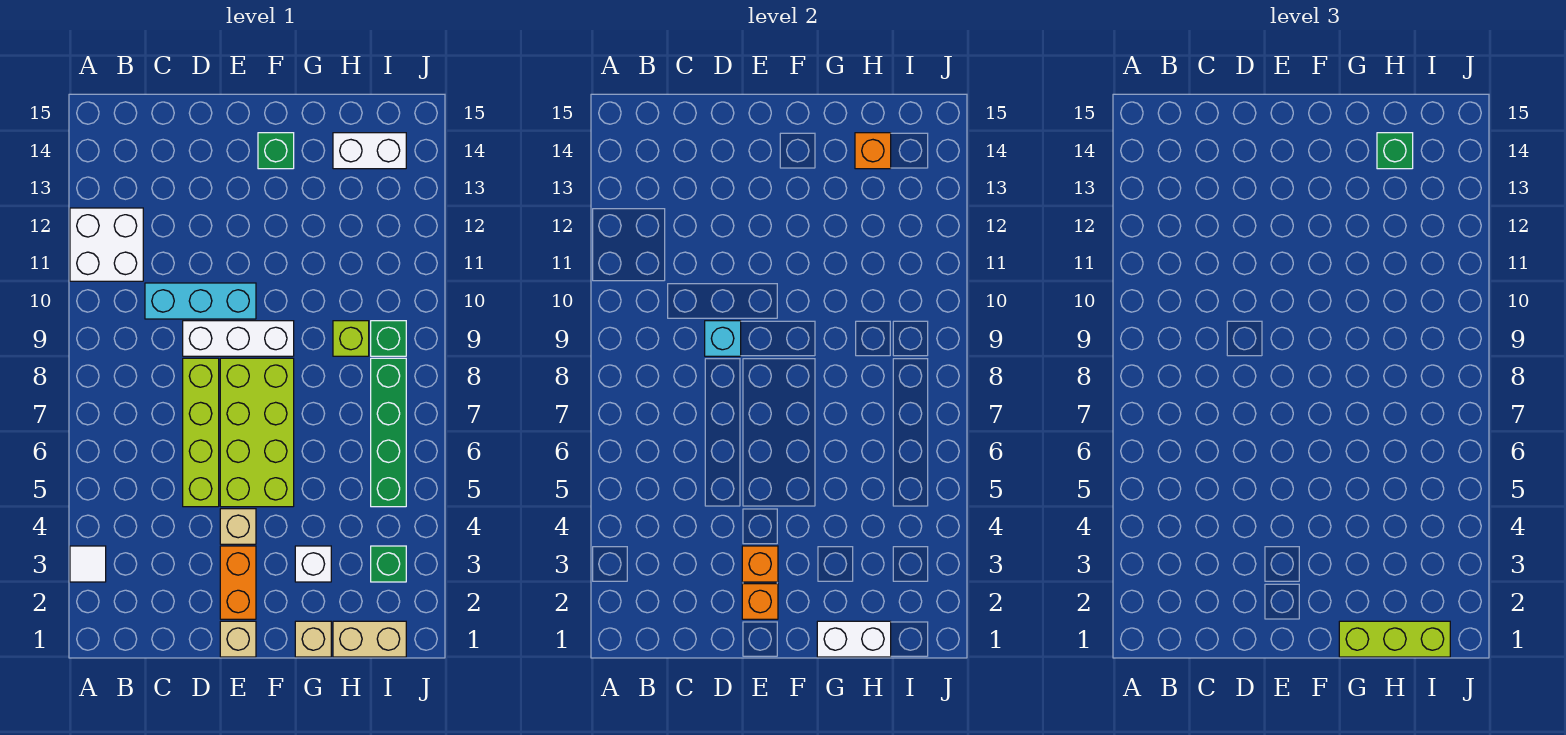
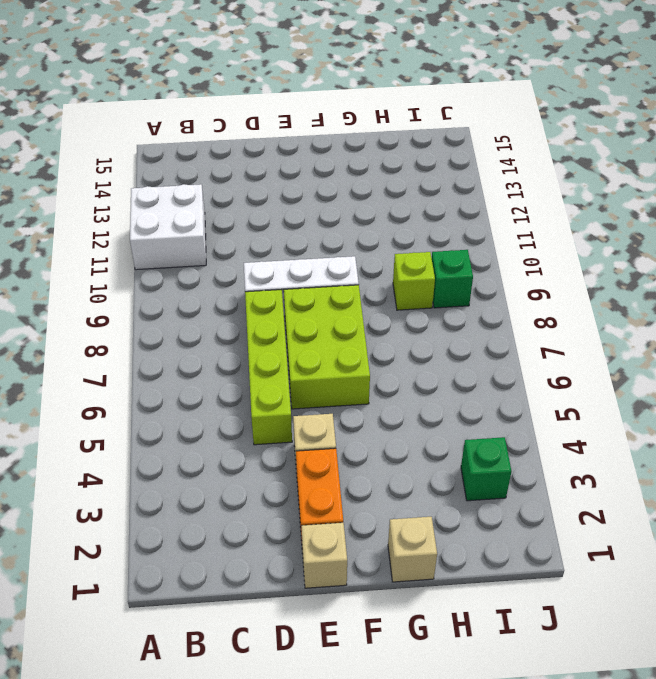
lime brick E6:F8 level 1 -> lime brick E5:F8 level 1
none -> white tile A3 level 1
none -> cyan brick C10:E10 level 1
none -> green brick F14 level 1

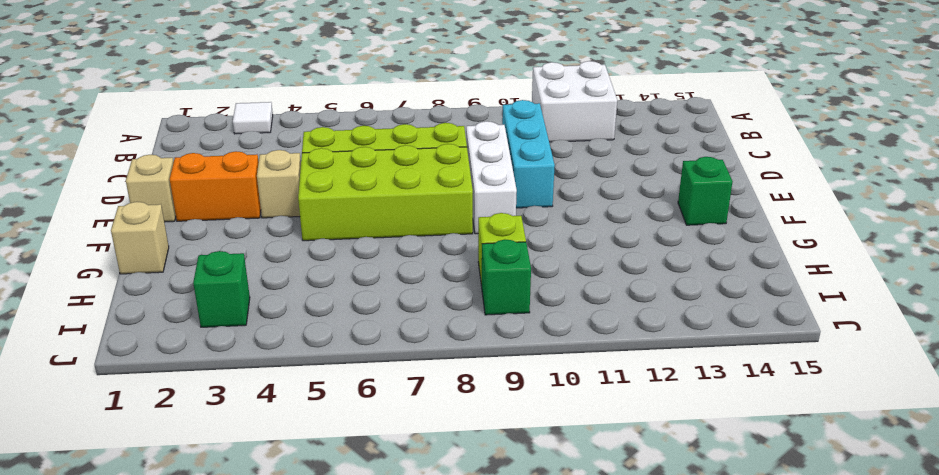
none -> white brick G3 level 1
none -> tan brick H1:I1 level 1
none -> white brick H14:I14 level 1

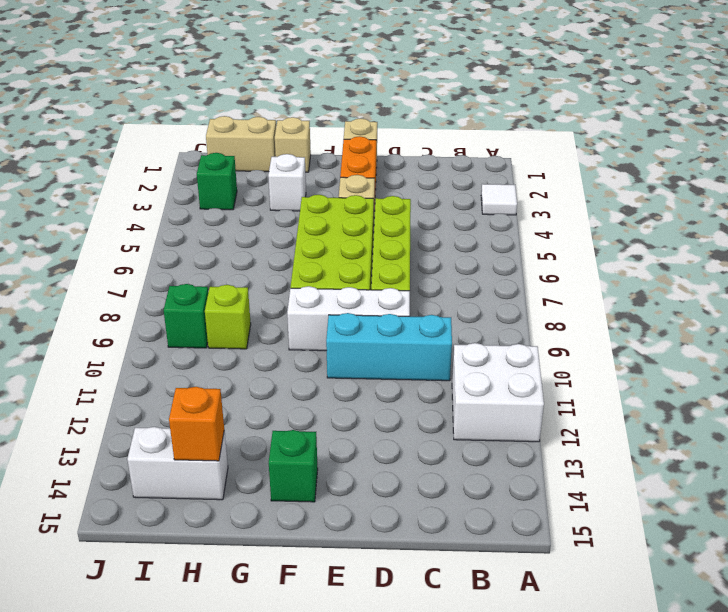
none -> green brick I5:I8 level 1
none -> cyan brick D9 level 2
none -> orange brick E2 level 2

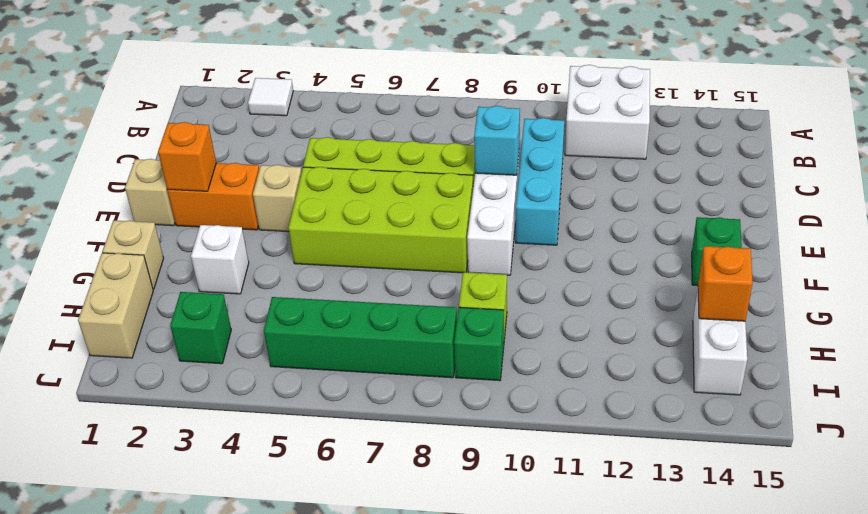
none -> orange brick E3 level 2
none -> white brick G1:H1 level 2
none -> lime brick G1:I1 level 3

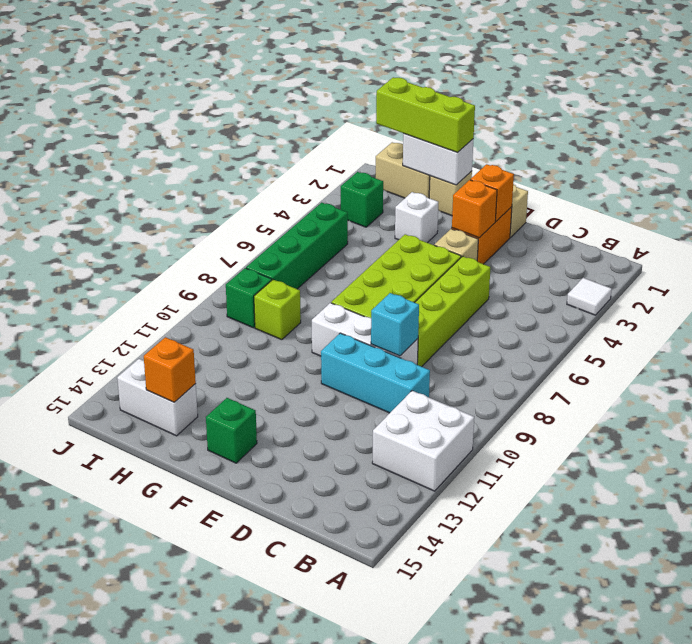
none -> green brick H14 level 3

